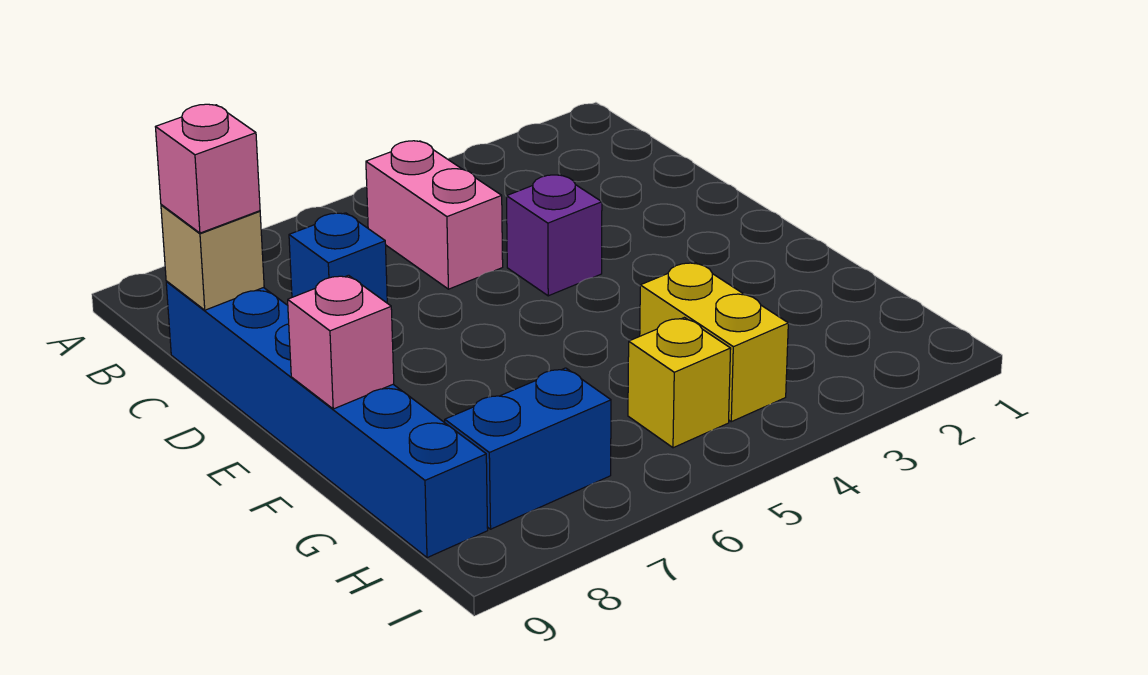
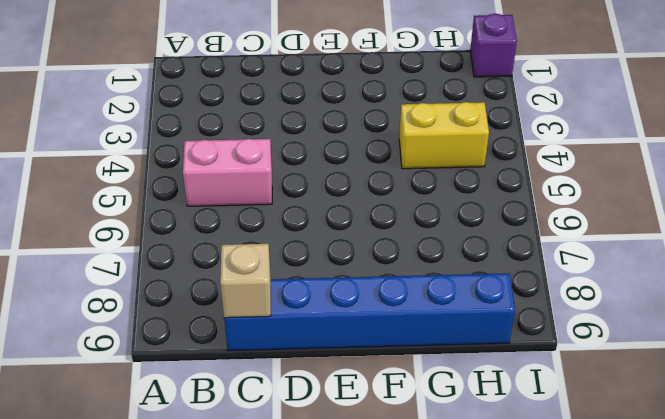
purple brick I1 level 1 -> purple brick D4 level 1
none -> blue brick C7 level 1
none -> yellow brick H5 level 1

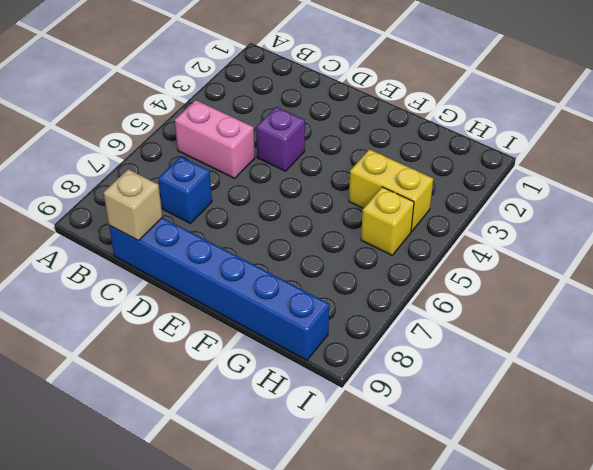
none -> blue brick H7:H8 level 1
none -> pink brick F9 level 2

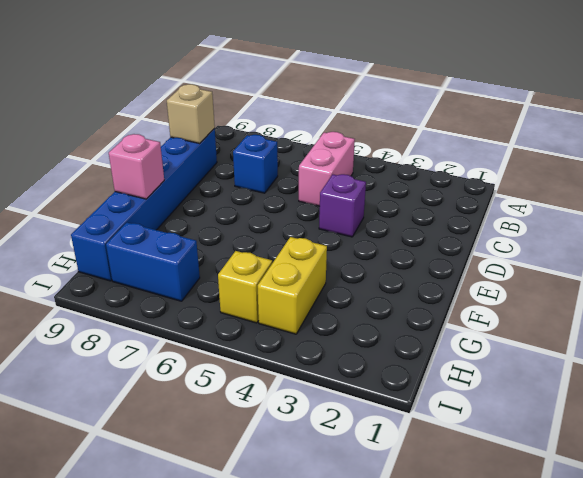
none -> pink brick C9 level 3

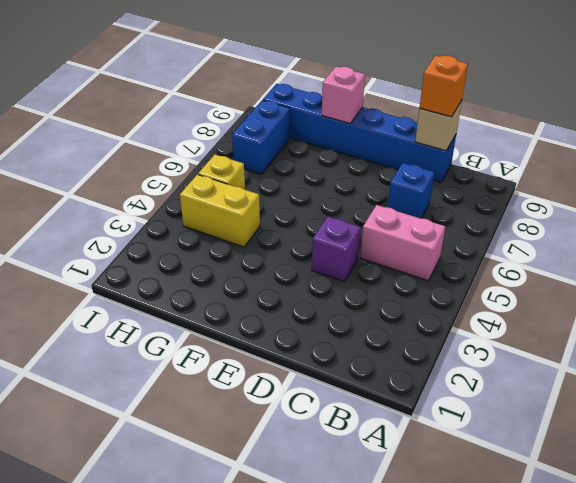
orange brick C9 level 3 -> pink brick C9 level 3

